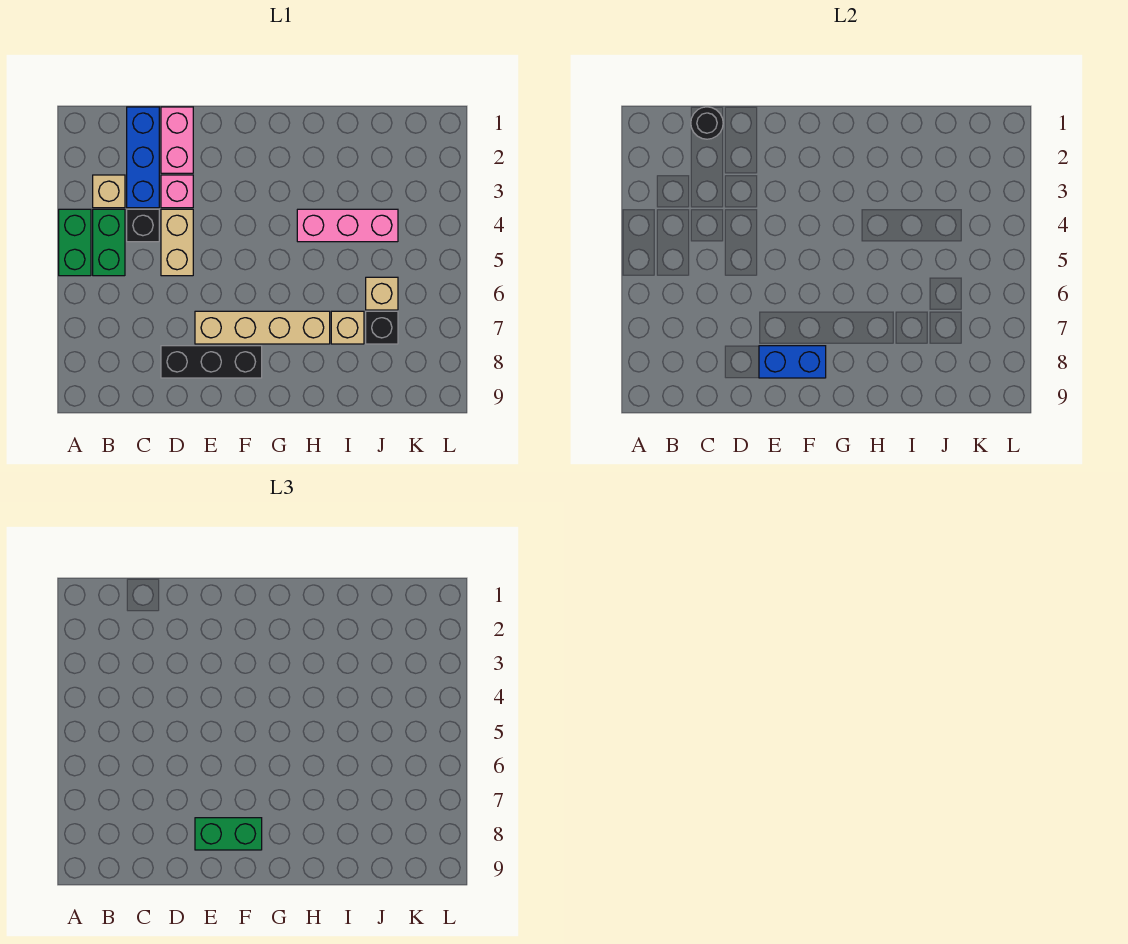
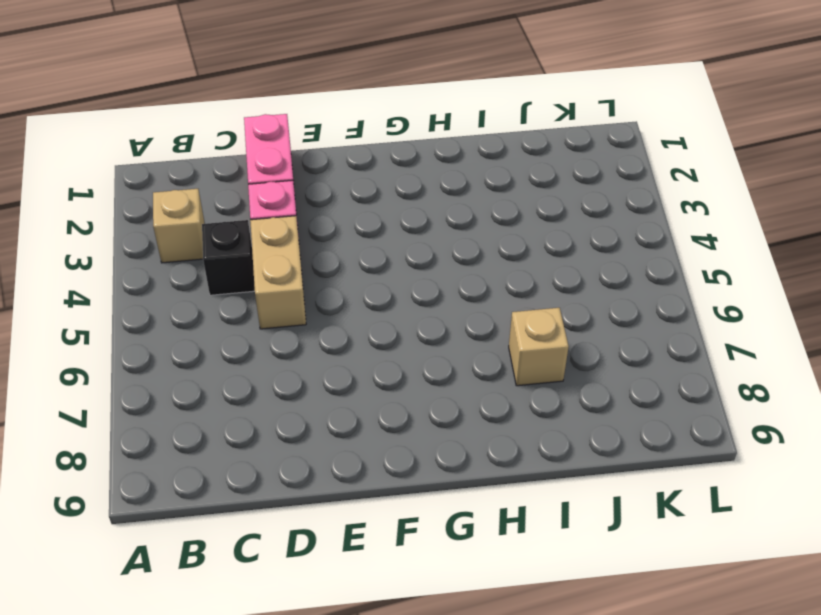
none -> green brick A4:A5 level 1
none -> green brick B4:B5 level 1
none -> blue brick C1:C3 level 1

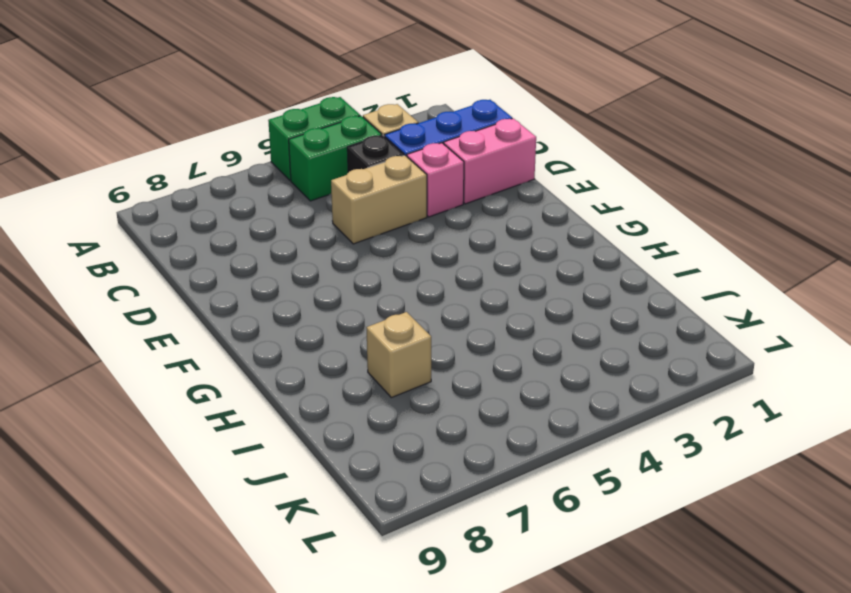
none -> black brick D8:F8 level 1
none -> tan brick E7:H7 level 1
none -> pink brick H4:J4 level 1

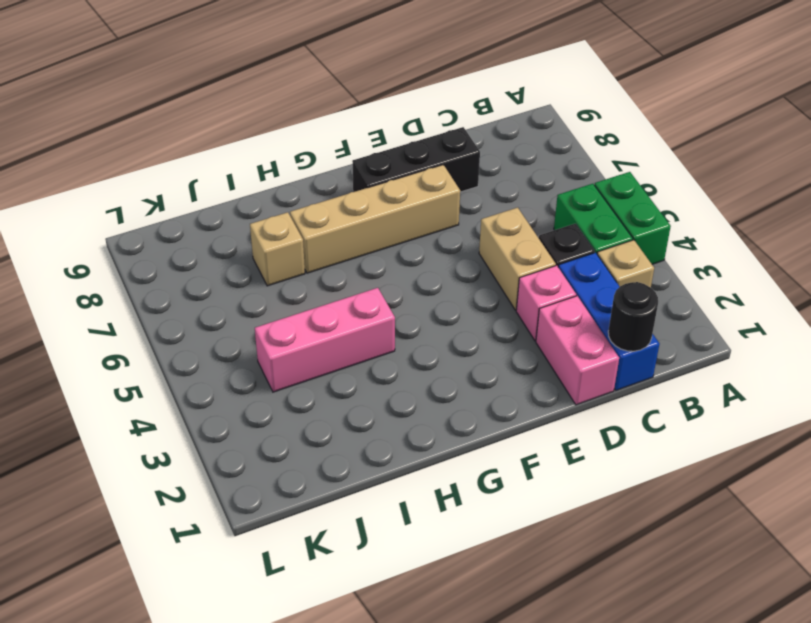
none -> tan brick J6 level 1
none -> black brick J7 level 1
none -> blue brick E8:F8 level 2

